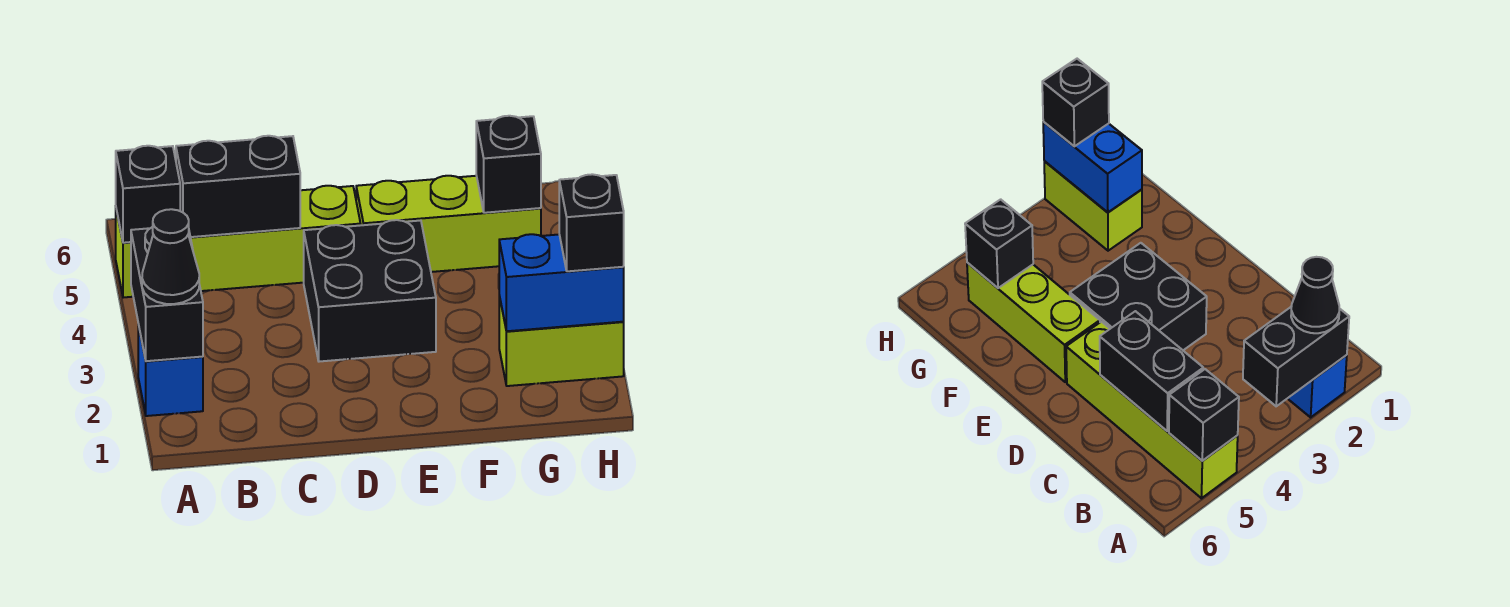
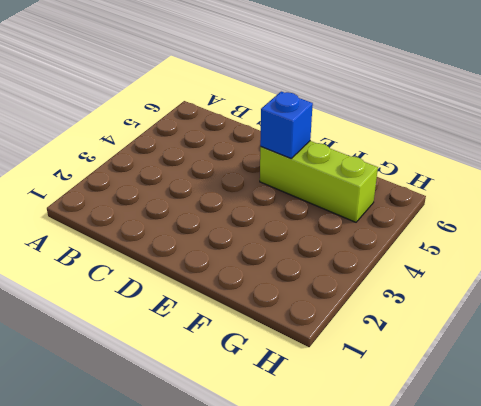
blue brick E5 level 2 -> blue brick A2 level 1
none -> lime brick A5:D5 level 1
none -> black brick D3:E4 level 1
none -> lime brick G2:H2 level 1

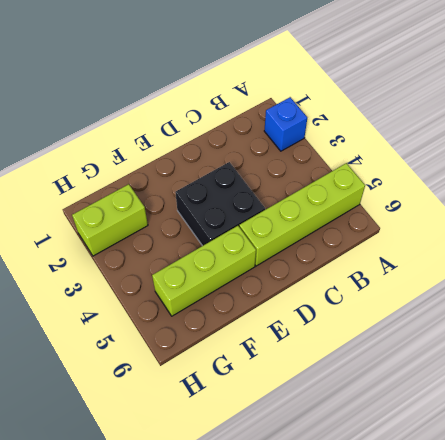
none -> black brick A2:A3 level 2
none -> black brick A5 level 2
none -> black brick B5:C5 level 2

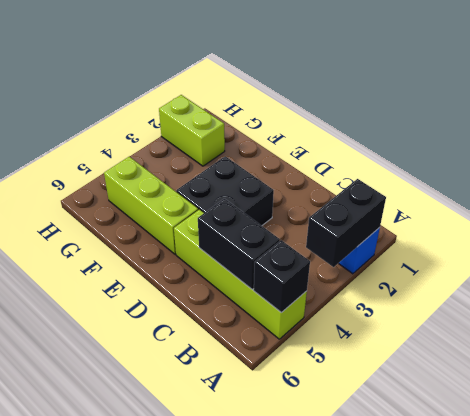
none -> blue brick G2:H2 level 2
none -> black brick G5 level 2
none -> black cone A2 level 3

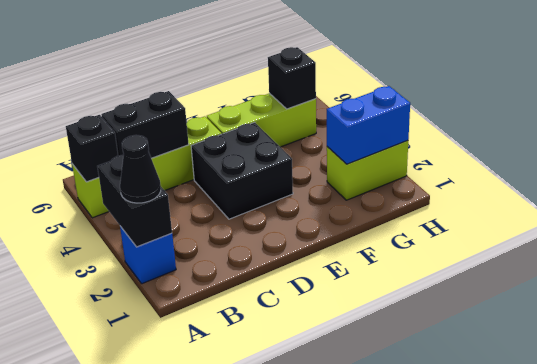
none -> black brick H2 level 3

